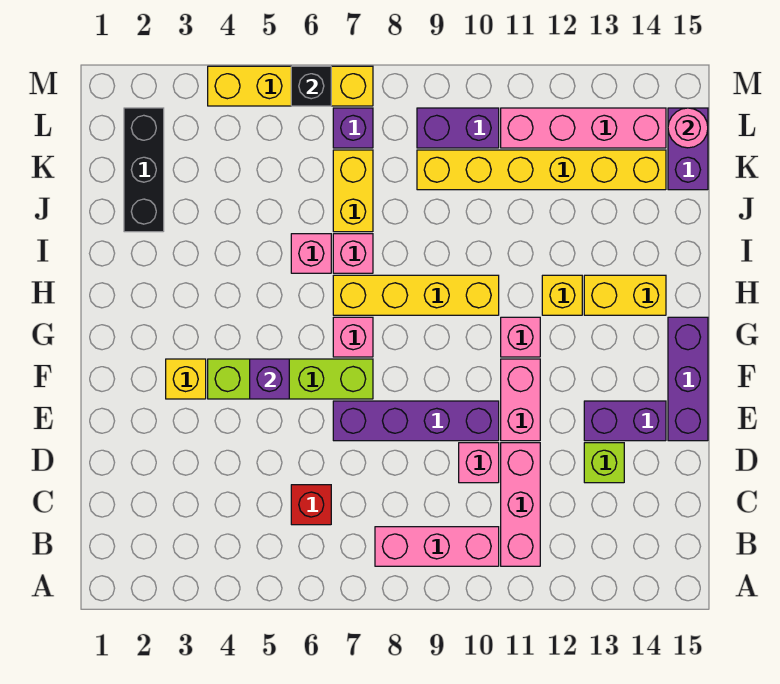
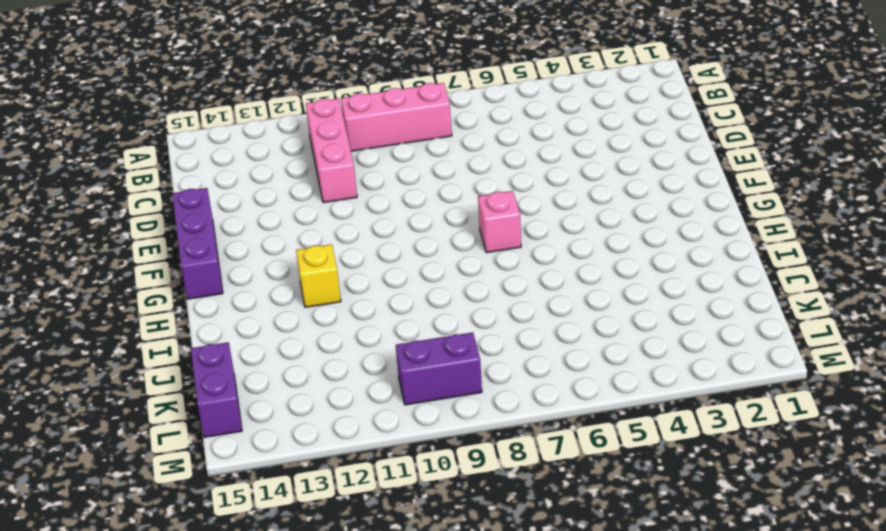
none -> red brick C6 level 1
none -> pink brick D10 level 1
none -> lime brick D13 level 1

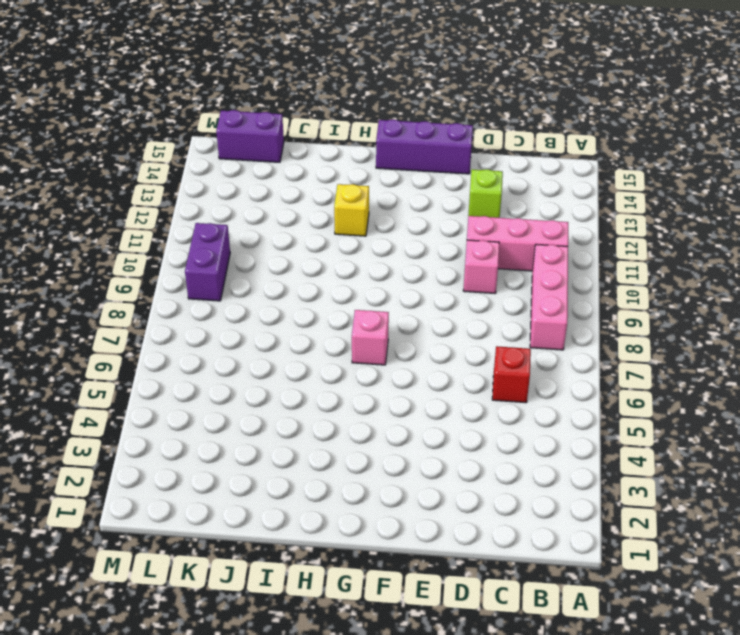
none -> purple brick E7:E10 level 1
none -> pink brick E11:F11 level 1
none -> purple brick E13:E14 level 1

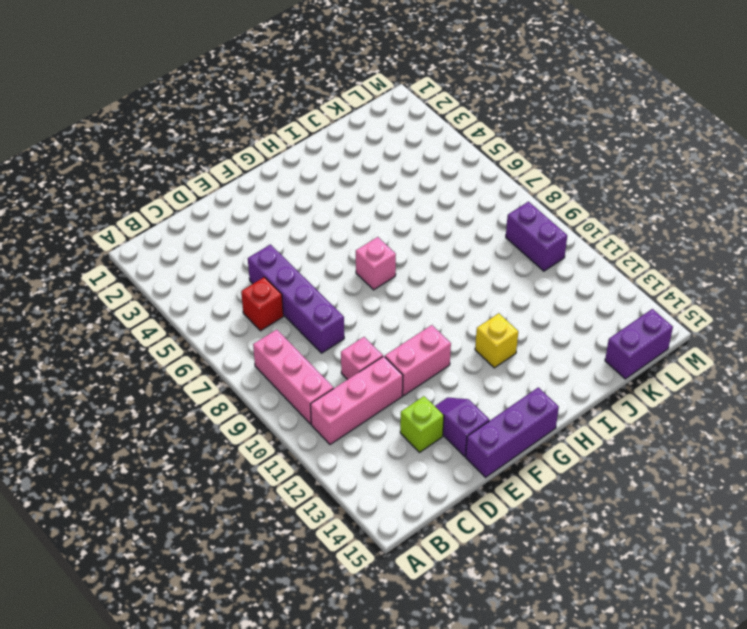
purple brick D5:D8 level 1 -> purple brick E7:E10 level 1
purple slope E13:E14 level 1 top 14 -> purple brick E13:E14 level 1
none -> yellow brick F3 level 1
none -> lime brick F4:F7 level 1
none -> pink brick G11 level 1

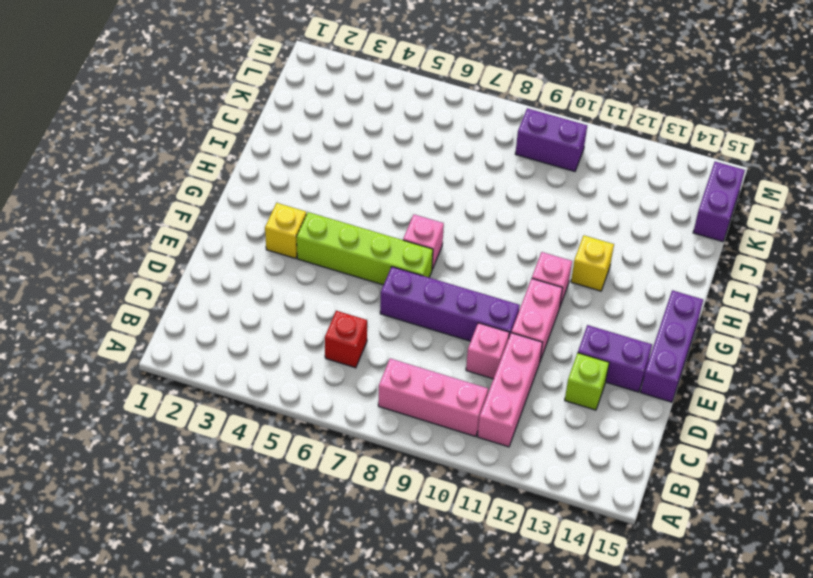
none -> yellow brick H7:H10 level 1
none -> yellow brick H13:H14 level 1
none -> pink brick I6 level 1

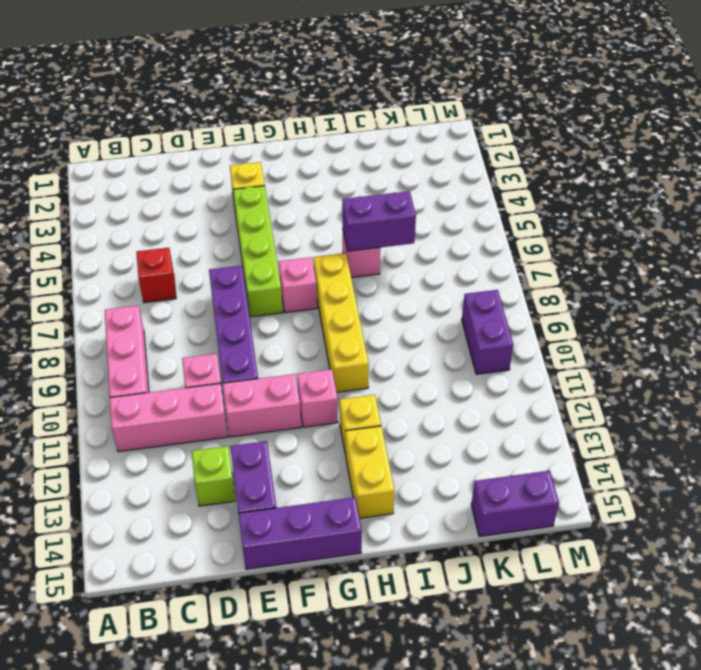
purple brick I6:J6 level 2 -> none
none -> pink brick I7 level 1
none -> black brick J2:L2 level 1
none -> yellow brick J7:K7 level 1

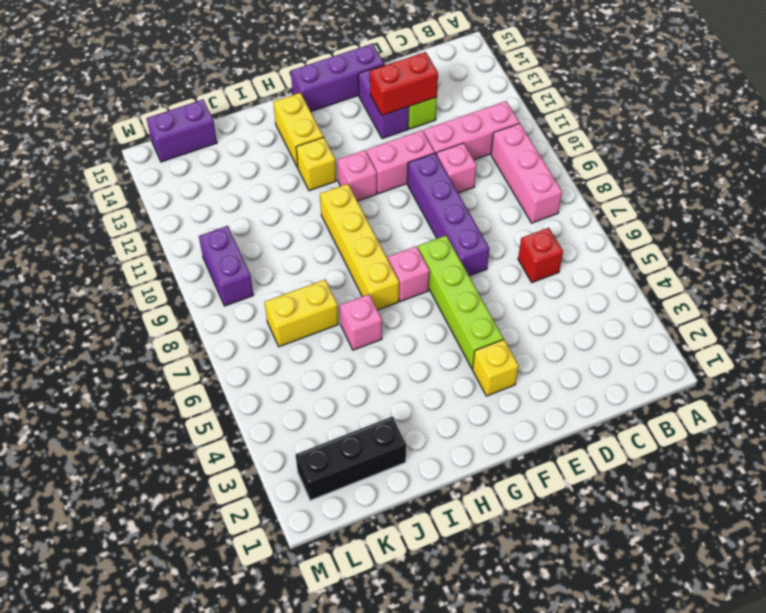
red brick D13:E13 level 2 -> none
none -> pink brick I7 level 1
none -> yellow brick K9:K14 level 1
none -> purple brick L7 level 1

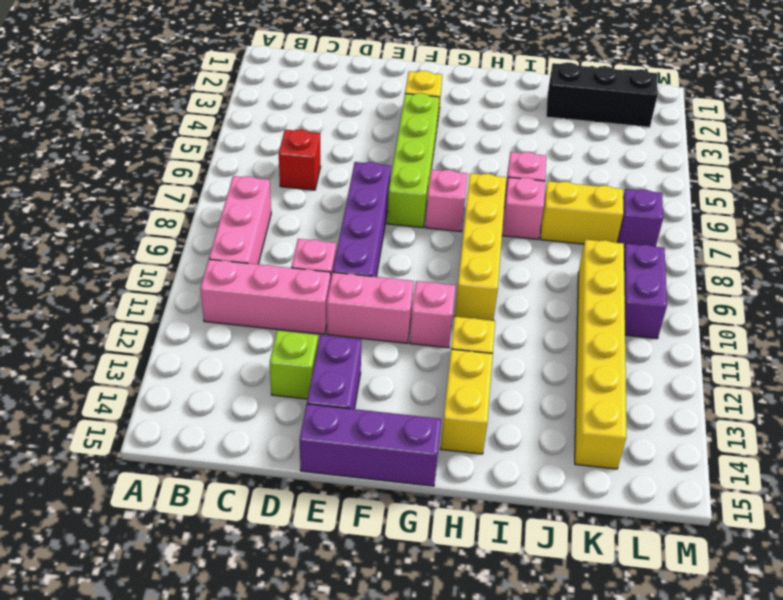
none -> purple brick K15:L15 level 1
none -> pink brick L11:L14 level 1
none -> yellow brick M4:M7 level 1

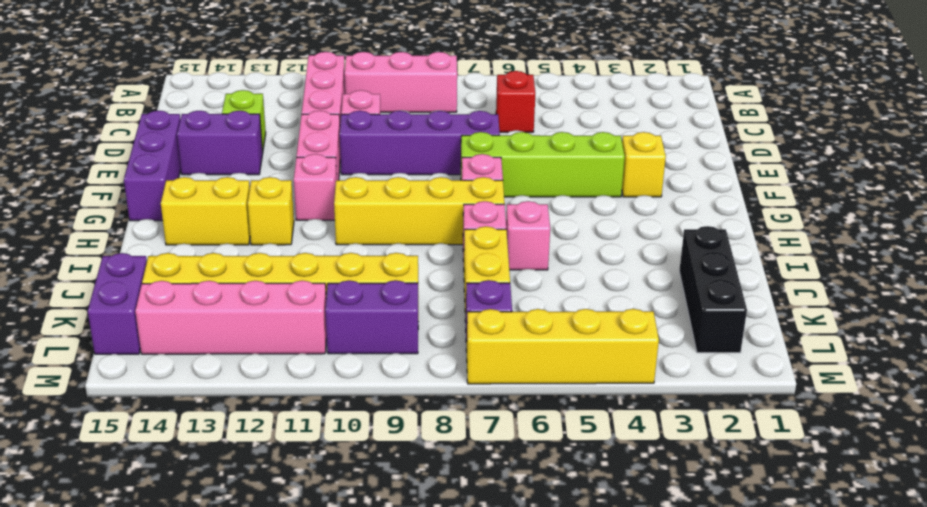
none -> purple brick F5 level 2
none -> pink round brick L15 level 2
none -> black brick M6 level 2

